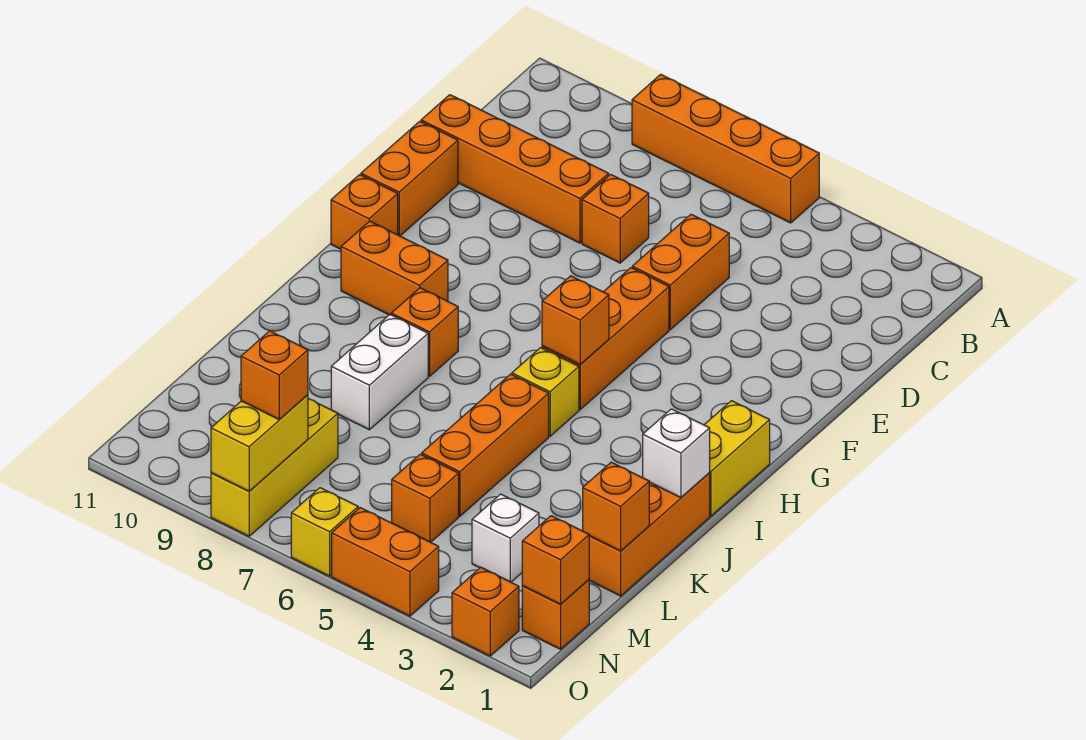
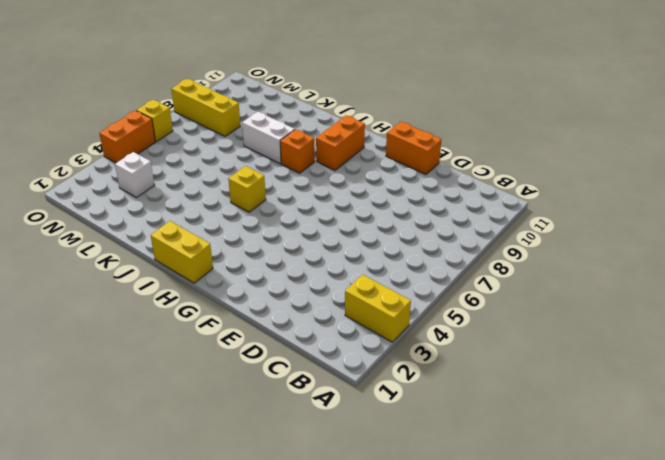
yellow brick A3:B3 level 1 -> yellow brick N8:O8 level 2
none -> orange brick A5:A8 level 1
none -> orange brick D5:E5 level 1
none -> orange brick D7 level 1

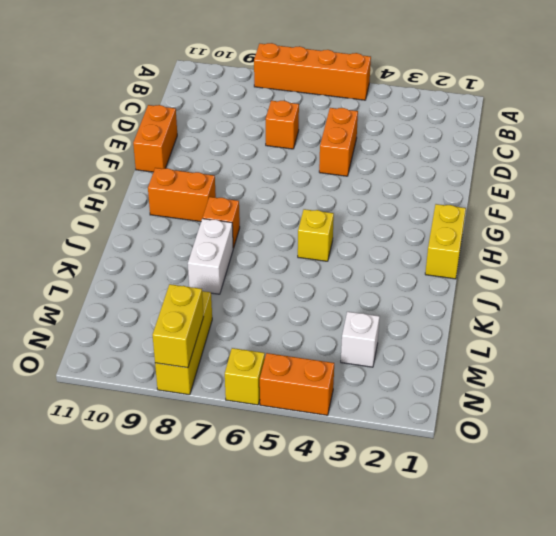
none -> orange brick D8:D11 level 1
none -> orange brick F5:H5 level 1
none -> orange brick G11 level 1

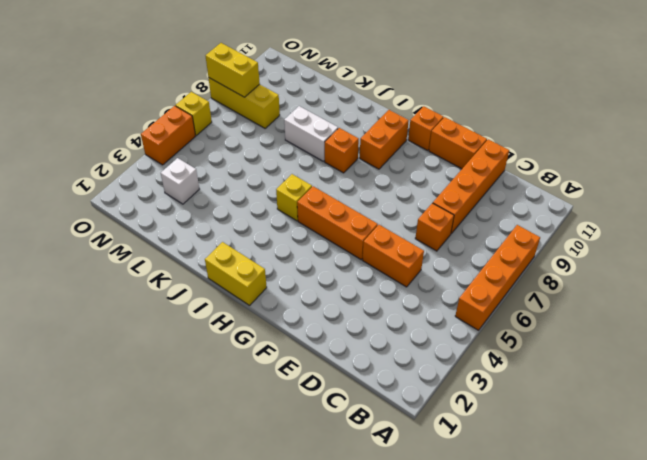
none -> orange brick J1:L1 level 1
none -> orange brick J5:L5 level 1
none -> orange brick M5 level 1

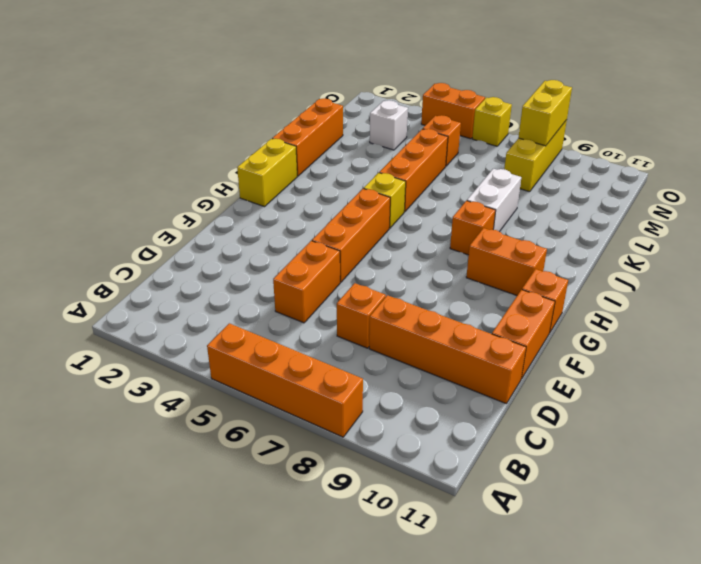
none -> orange brick N1 level 1
none -> orange brick O2 level 1
none -> orange brick H5 level 2

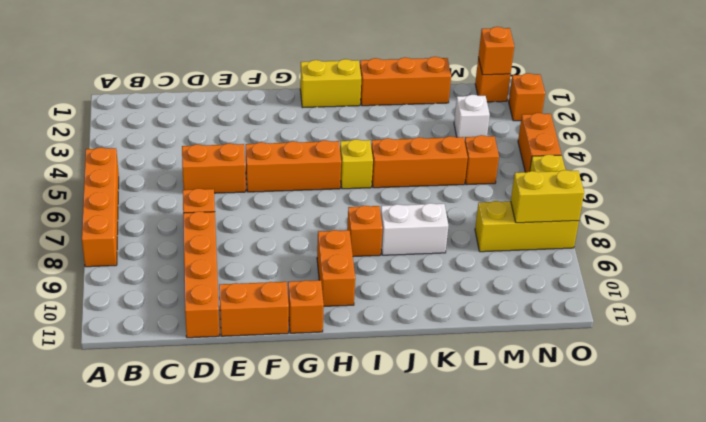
none -> orange brick H5 level 2
none -> white brick J1 level 2
none -> orange brick L1 level 2

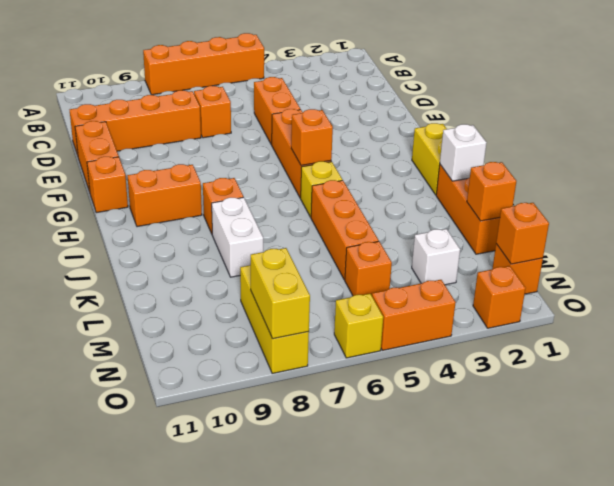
none -> orange brick N8 level 3

